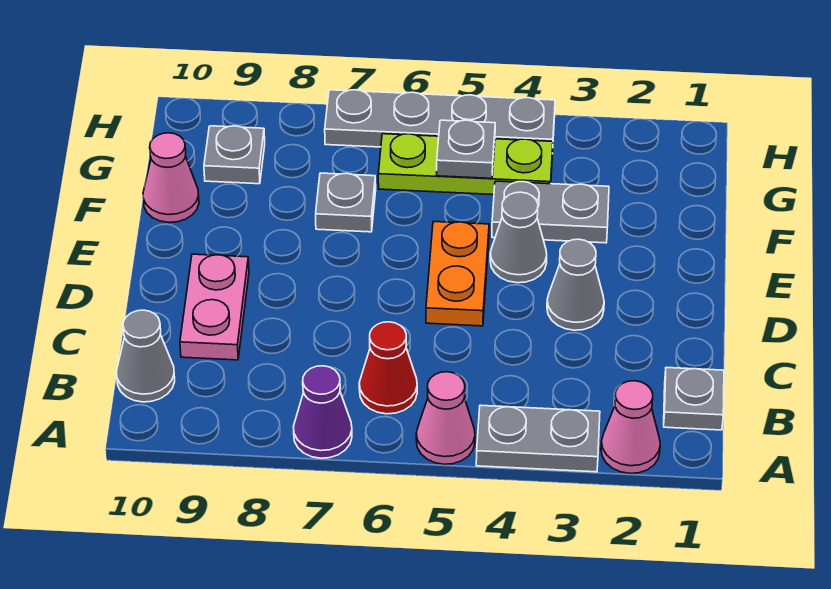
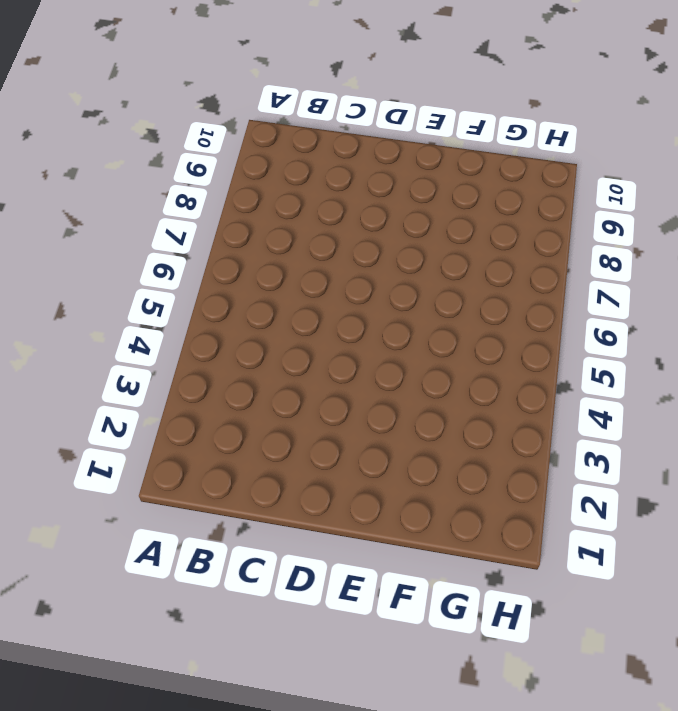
none -> pink cone A2 level 1
none -> grey plate A3:A4 level 1
none -> pink cone A5 level 1

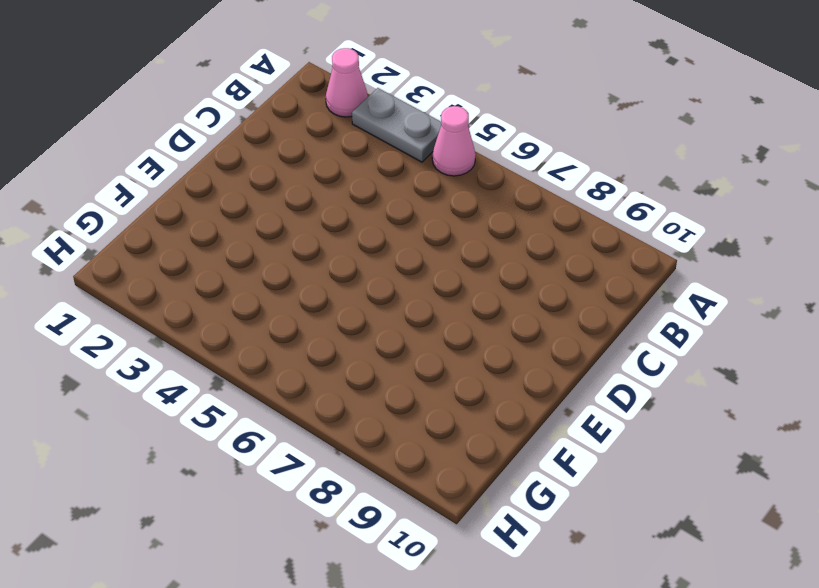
none -> purple cone A7 level 1
none -> grey plate B1 level 1
none -> red cone B6 level 1

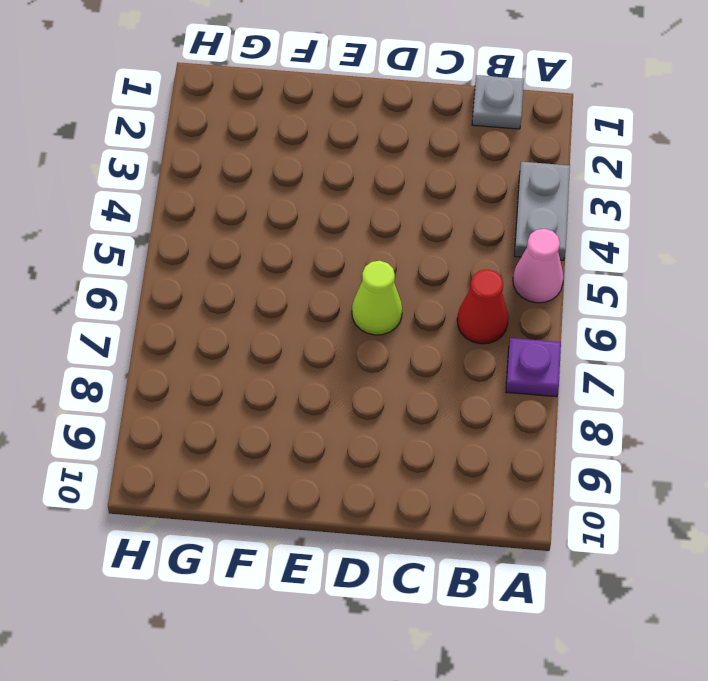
purple plate A7 level 1 -> purple cone A7 level 1
lime cone D6 level 1 -> none
none -> pink cone A2 level 1
none -> grey cone B10 level 1
none -> pink plate C9:D9 level 1

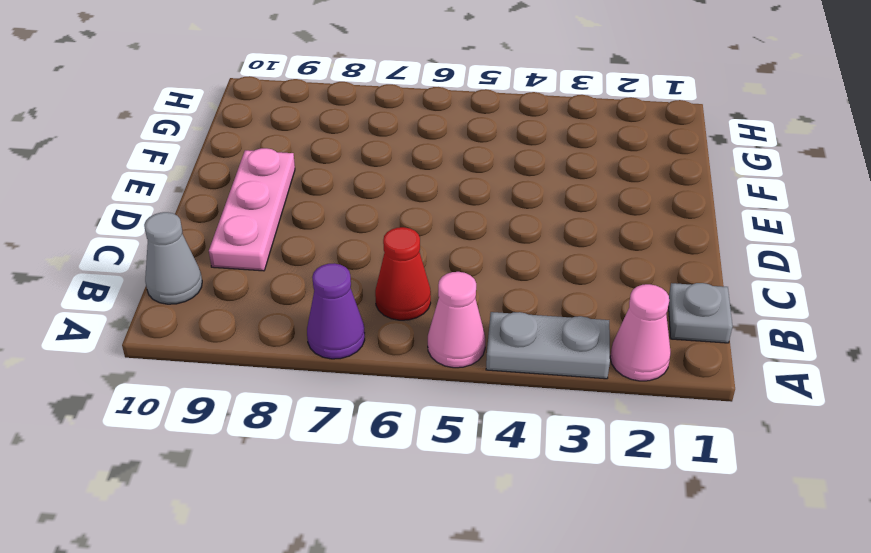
pink plate C9:E9 level 1 -> pink plate C9:D9 level 1
none -> grey cone D3 level 1
none -> orange plate D5:E5 level 1
none -> grey cone E4 level 1

